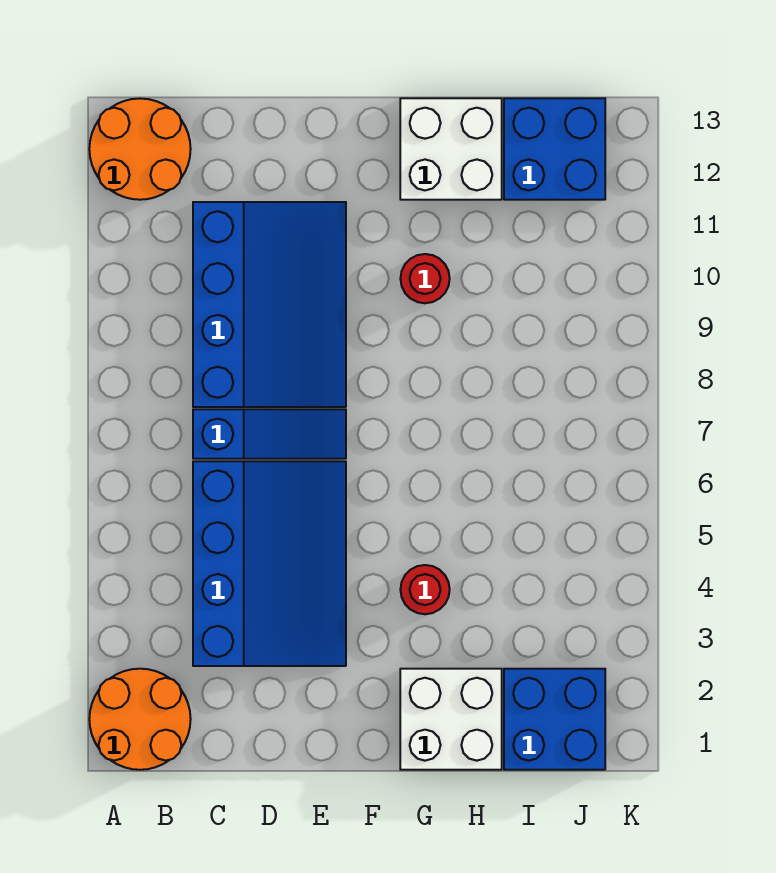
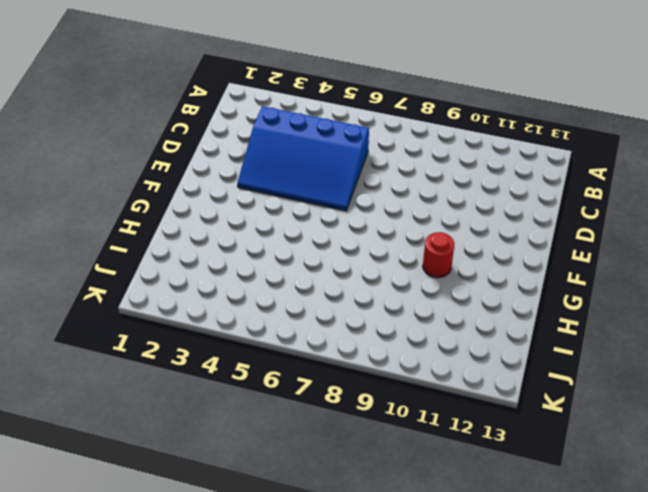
none -> orange round brick A1:B2 level 1
none -> orange round brick A12:B13 level 1

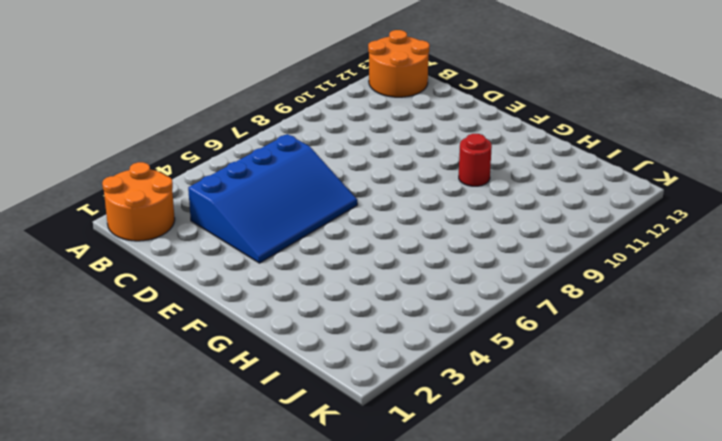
none -> blue slope C7:E7 level 1 top C
none -> blue slope C8:E11 level 1 top C

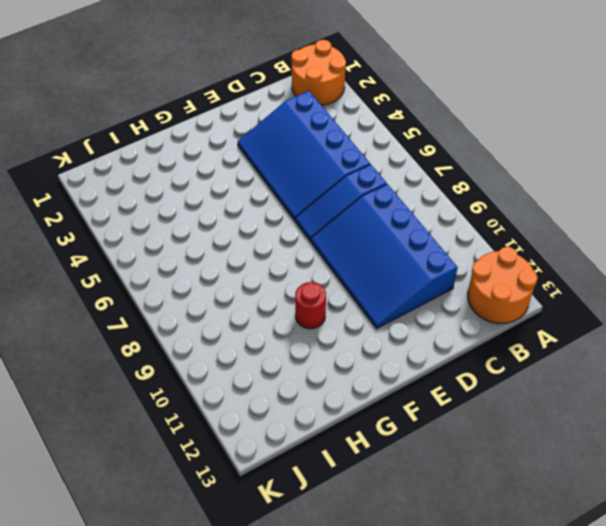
none -> white brick G1:H2 level 1
none -> red round brick G4 level 1

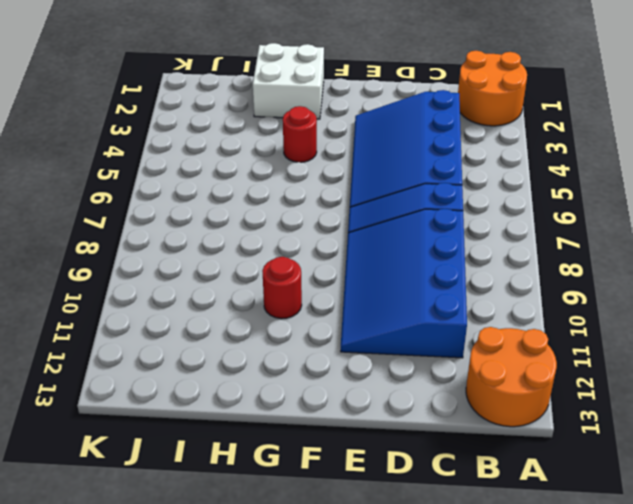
none -> white brick G12:H13 level 1
none -> blue brick I1:J2 level 1

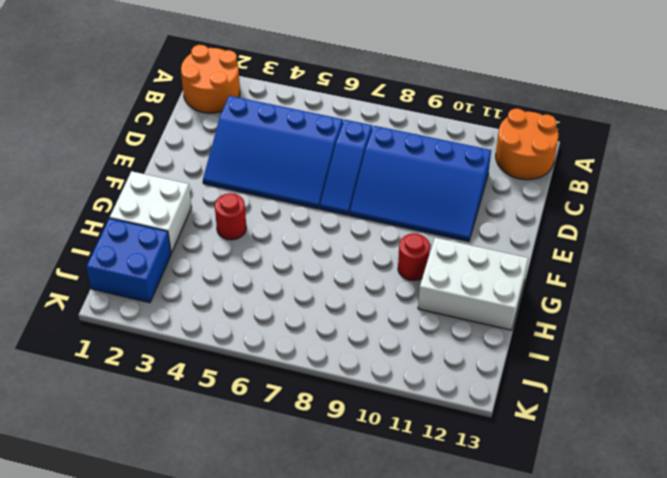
white brick G11:H13 level 1 -> white brick G12:H13 level 1
none -> blue brick I12:J13 level 1

